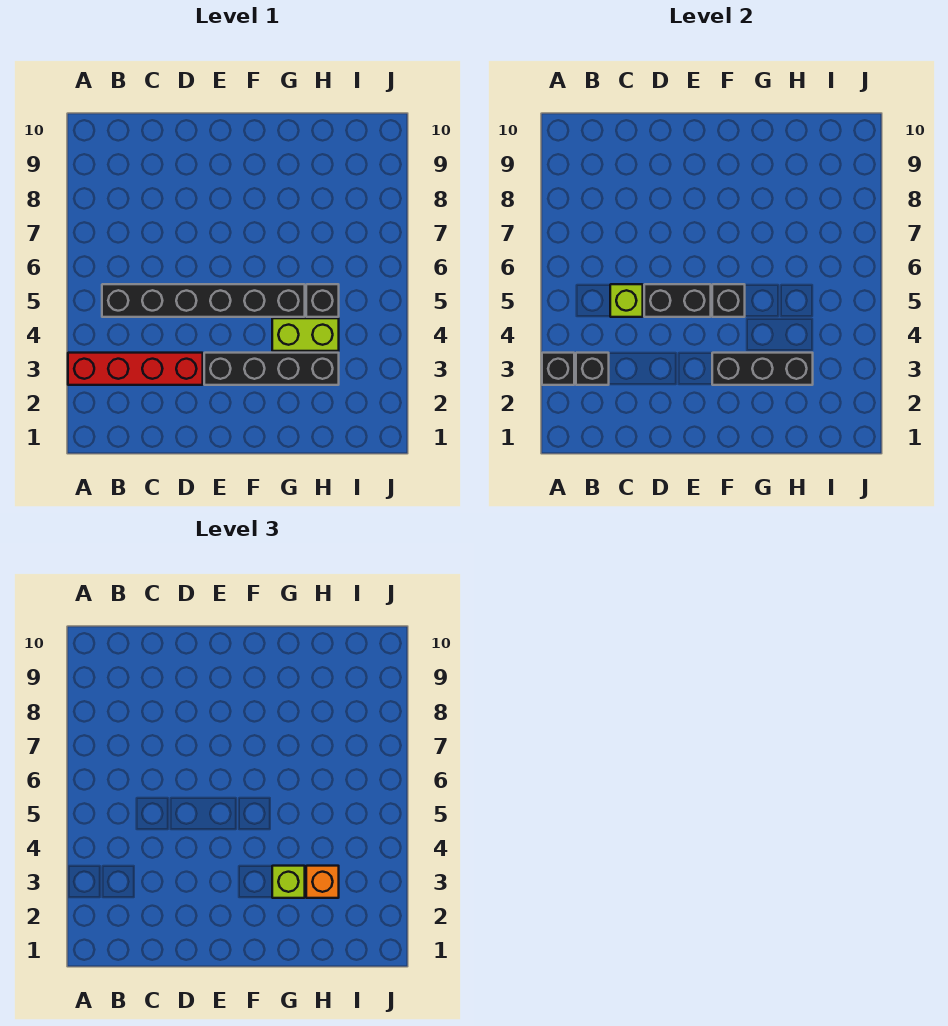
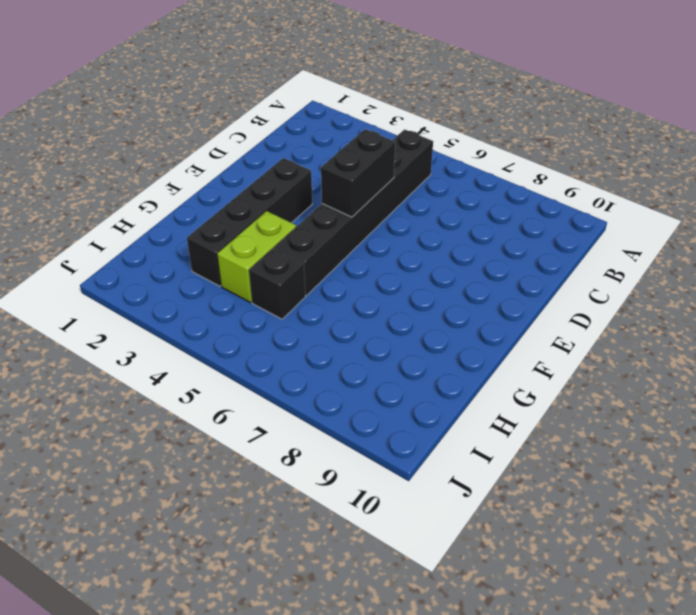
none -> red brick A3:D3 level 1
none -> black brick A3 level 2
none -> black brick B3 level 2

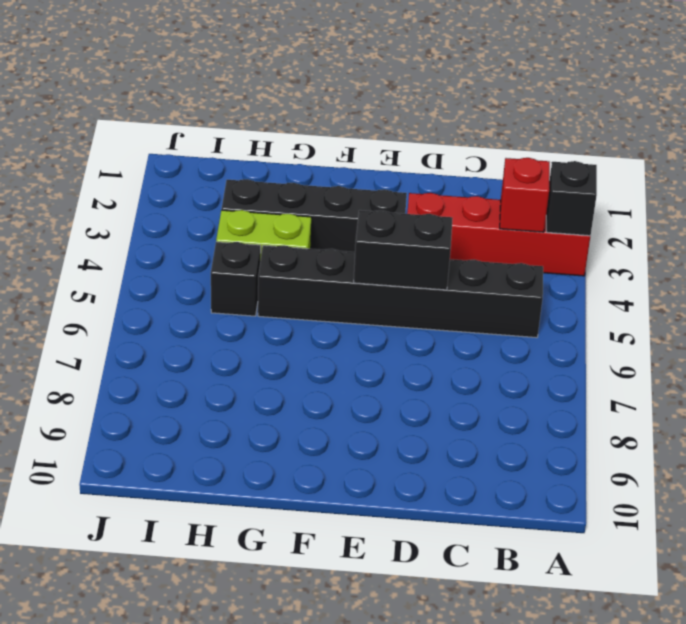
red brick B3 level 2 -> black brick B3 level 2
none -> lime brick C5 level 2
none -> black brick F3:H3 level 2
none -> black brick F5 level 2

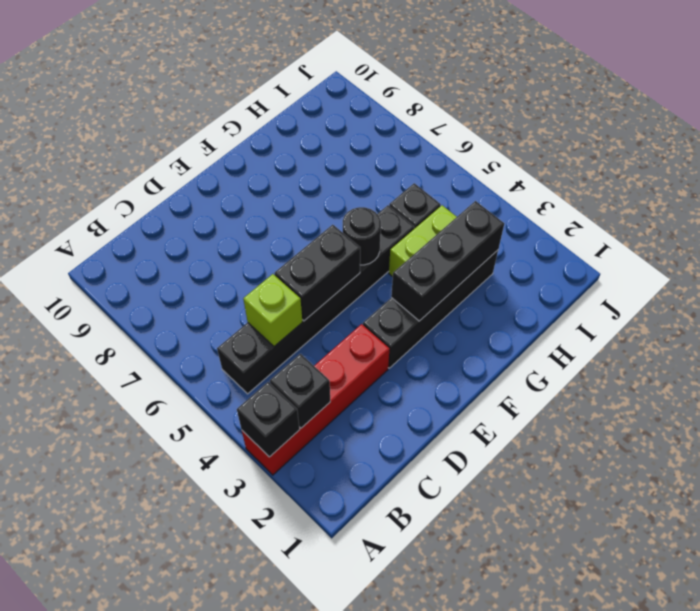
black round brick F5 level 2 -> black brick F5 level 2
none -> lime brick G3 level 3
none -> orange brick H3 level 3

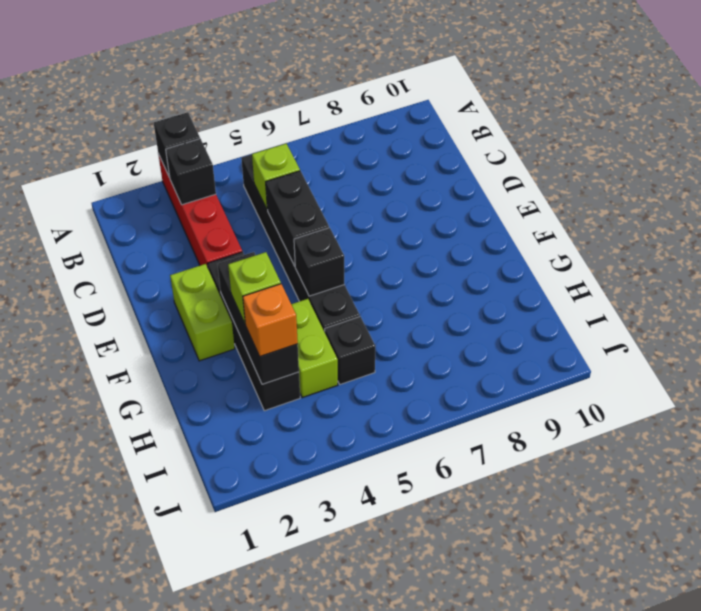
lime brick E2:F2 level 1 -> none

